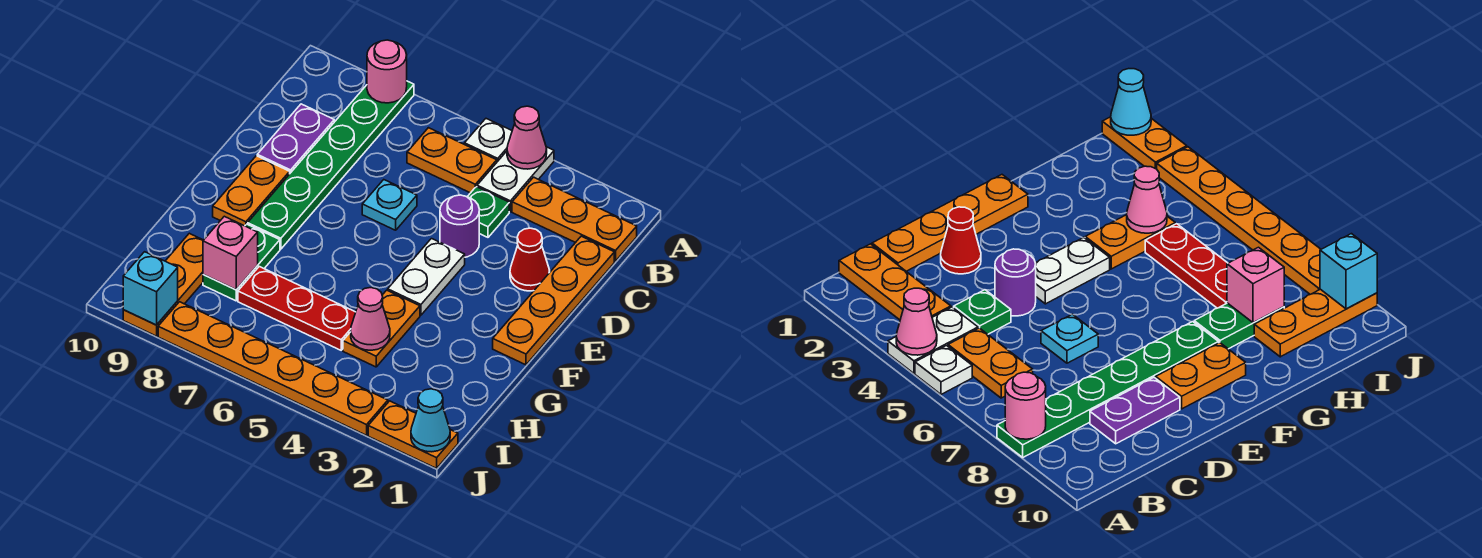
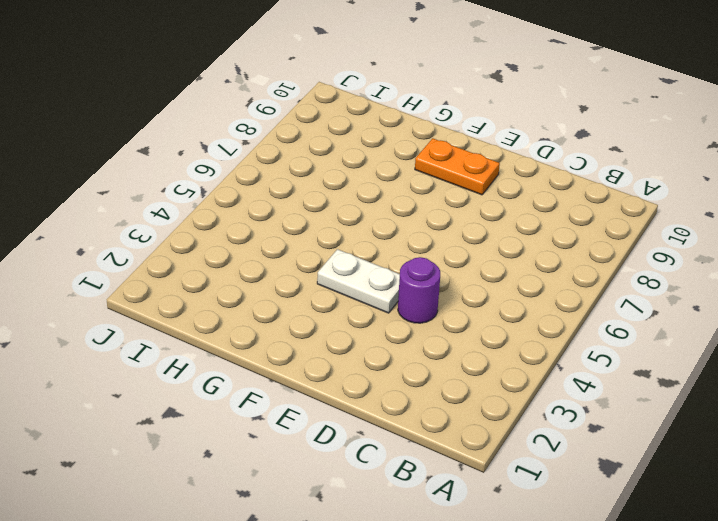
none -> white plate A4:B4 level 1
none -> white plate A5 level 1
none -> green plate A8:F8 level 1

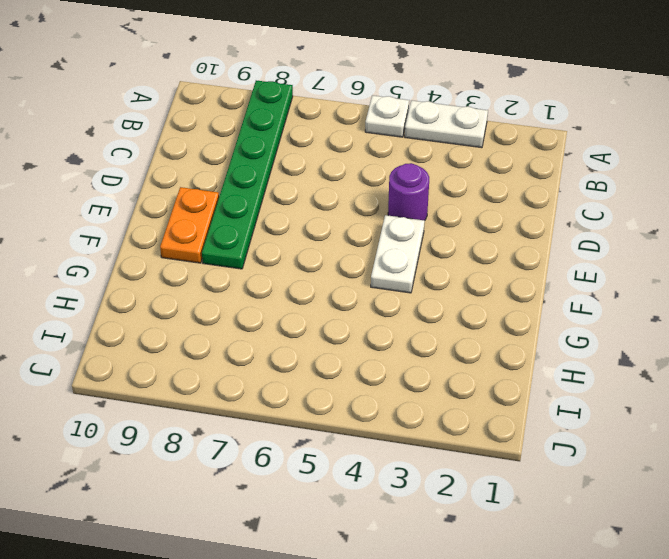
white plate A3:A4 level 1 -> white plate A4:B4 level 1
none -> orange plate B1:B3 level 1
none -> orange plate B5:B6 level 1
none -> orange plate C1:F1 level 1

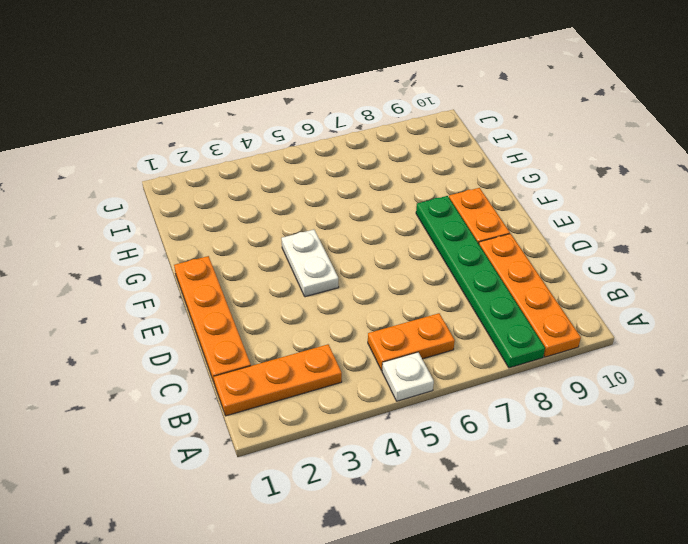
orange plate A9:D9 level 1 -> purple plate C9:D9 level 1
none -> white plate A4:B4 level 1
none -> green plate C4 level 1
none -> red cone D2 level 1

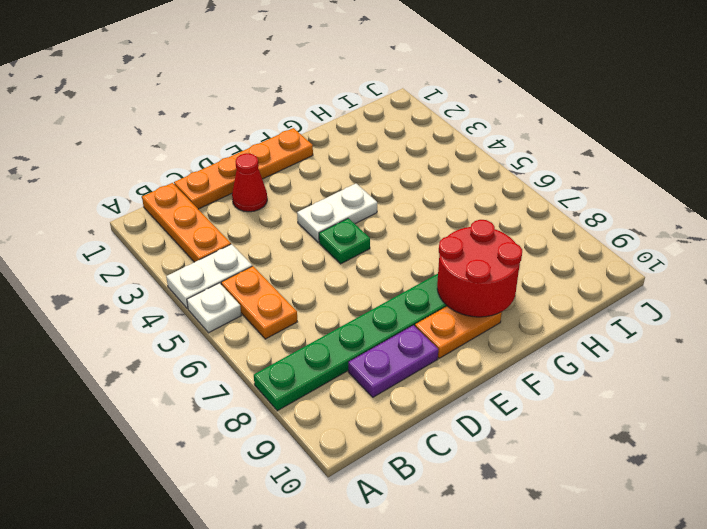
green plate E5 level 1 -> green plate C4 level 1
red round brick F8:G9 level 2 -> none
none -> purple round brick D4 level 1
none -> cyan plate D6 level 1
none -> orange plate G4:H4 level 1

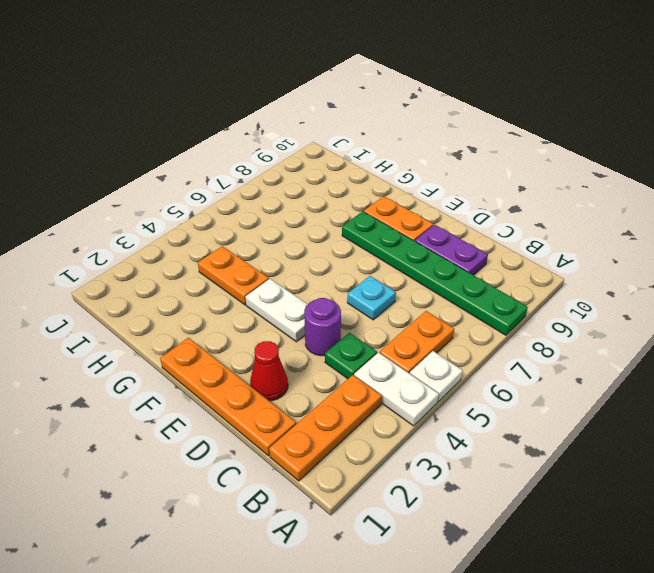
none -> green plate G8:H8 level 1
none -> red plate H5:H7 level 1
none -> orange plate H9:J9 level 1

